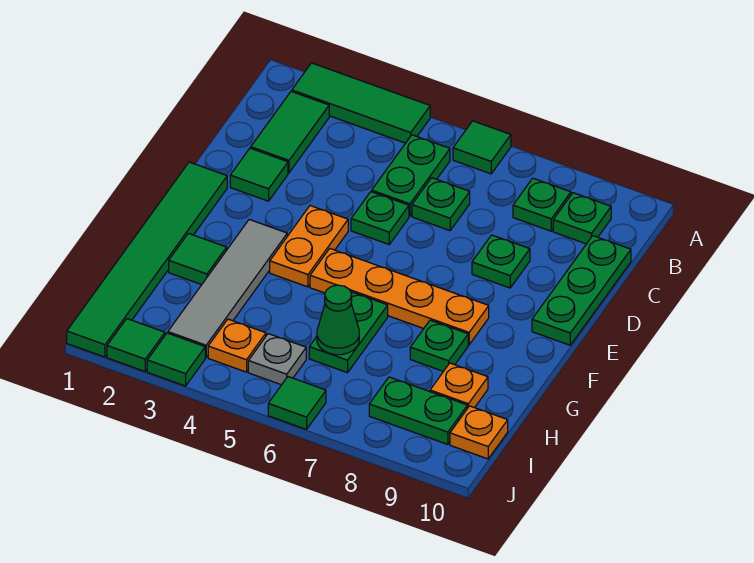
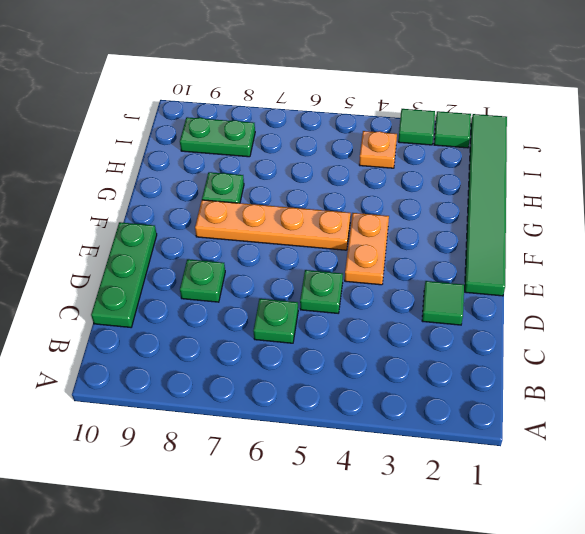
none -> green tile A2:A4 level 1
none -> green tile A6 level 1
none -> green tile B2:C2 level 1

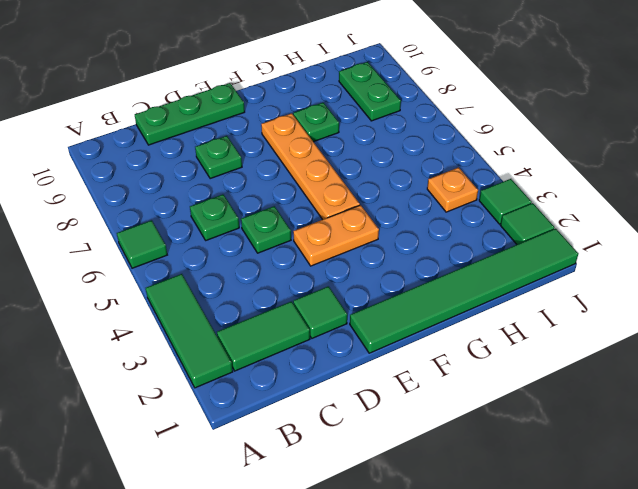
none -> green plate B5:C5 level 1
none -> green plate B8 level 1
none -> green plate B9 level 1

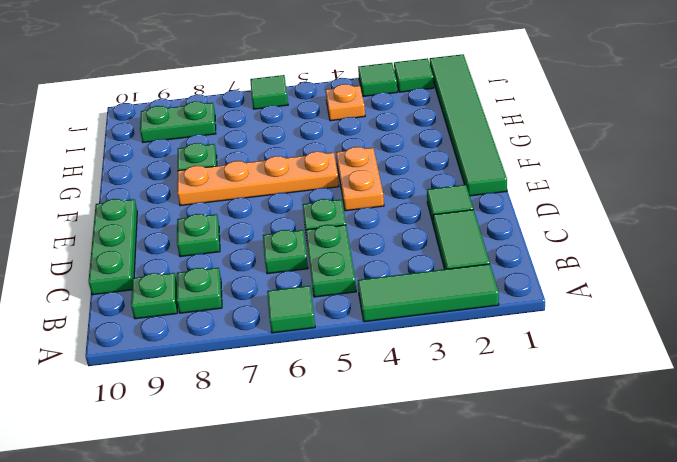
none -> grey tile F3:I3 level 1
none -> green tile G2 level 1
none -> green plate G6:H6 level 1

